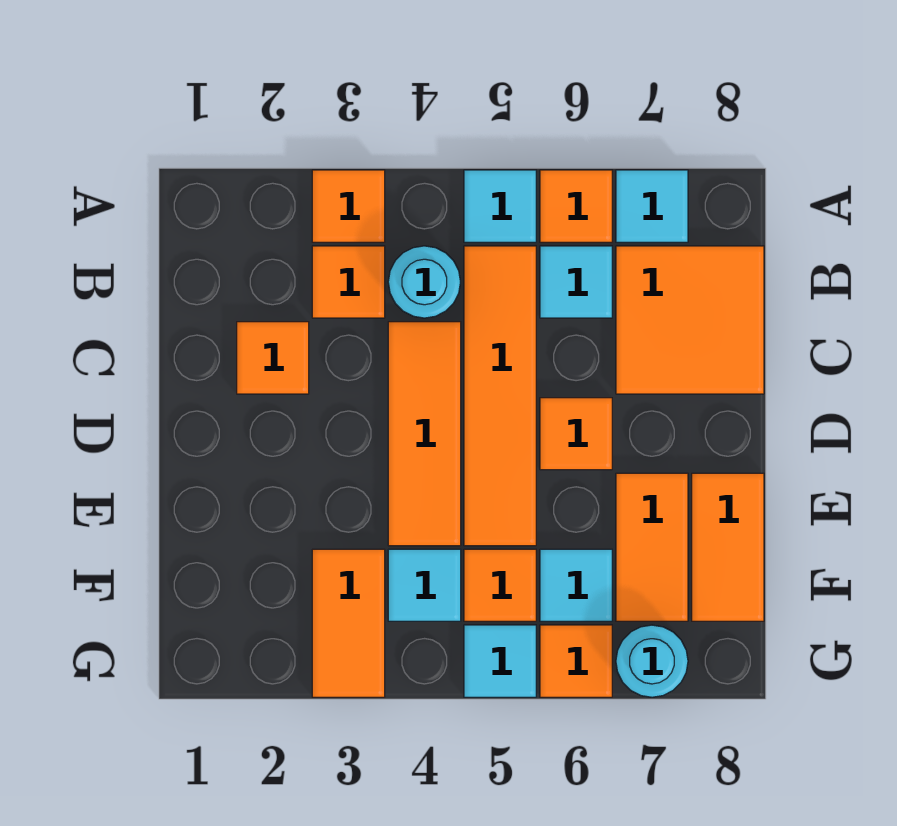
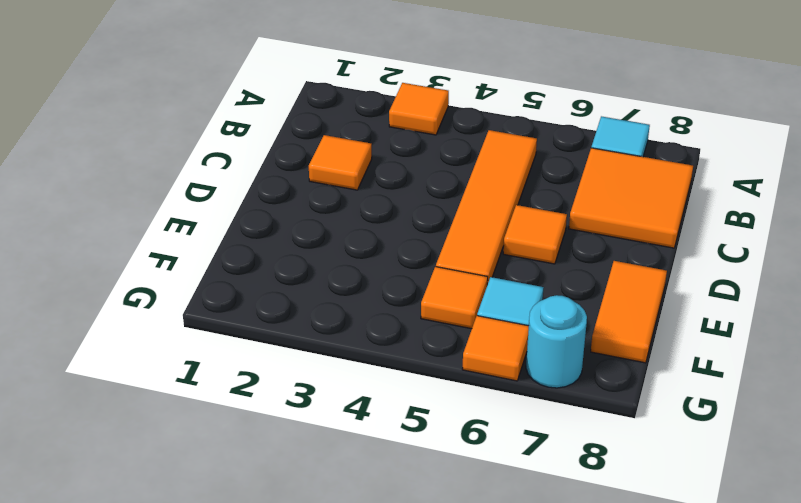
none -> cyan tile A5 level 1
none -> orange tile A6 level 1
none -> orange tile B3 level 1

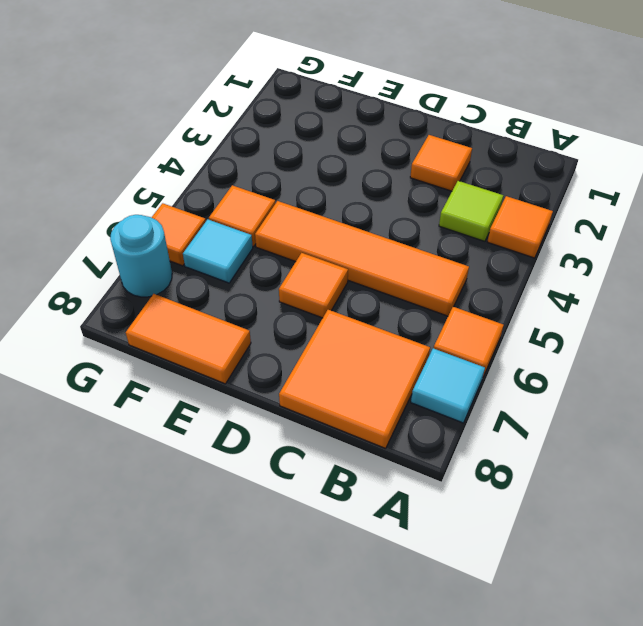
lime tile B3 level 1 -> orange tile B3 level 1
none -> cyan tile A5 level 1
none -> cyan round brick B4 level 1
none -> cyan tile B6 level 1

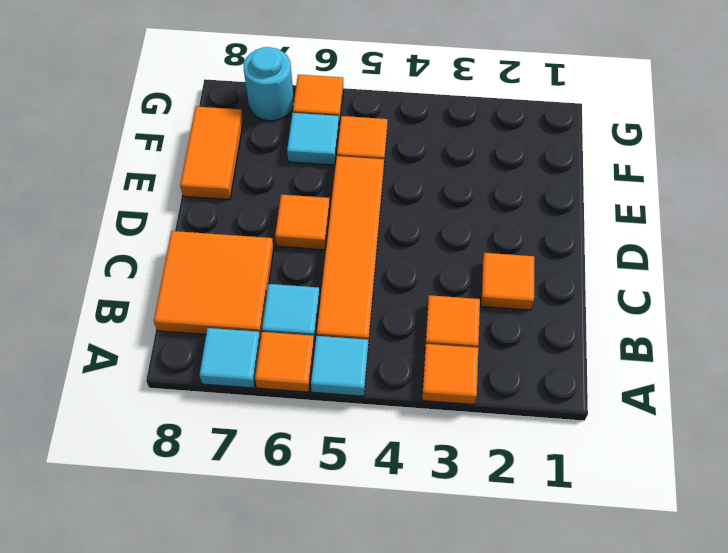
none -> cyan round brick B4 level 1
none -> orange tile C4:E4 level 1
none -> orange tile E7:F7 level 1

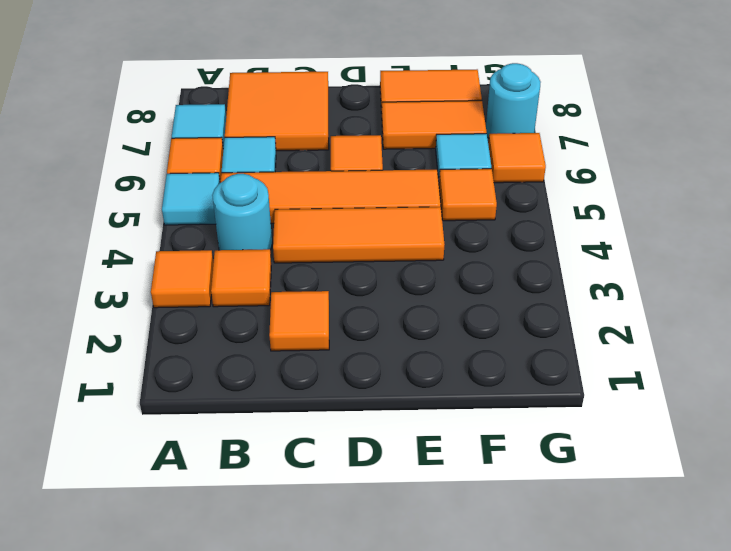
none -> orange tile F3:G3 level 1
none -> cyan tile F4 level 1
none -> cyan tile G5 level 1

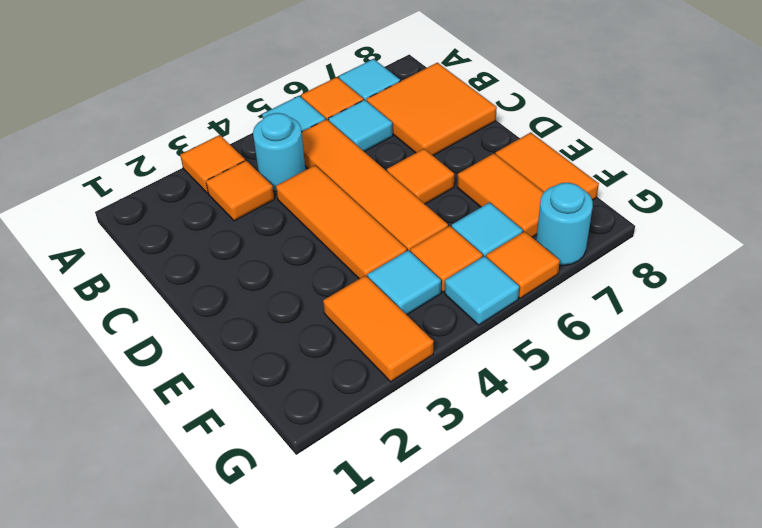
none -> orange tile C2 level 1

